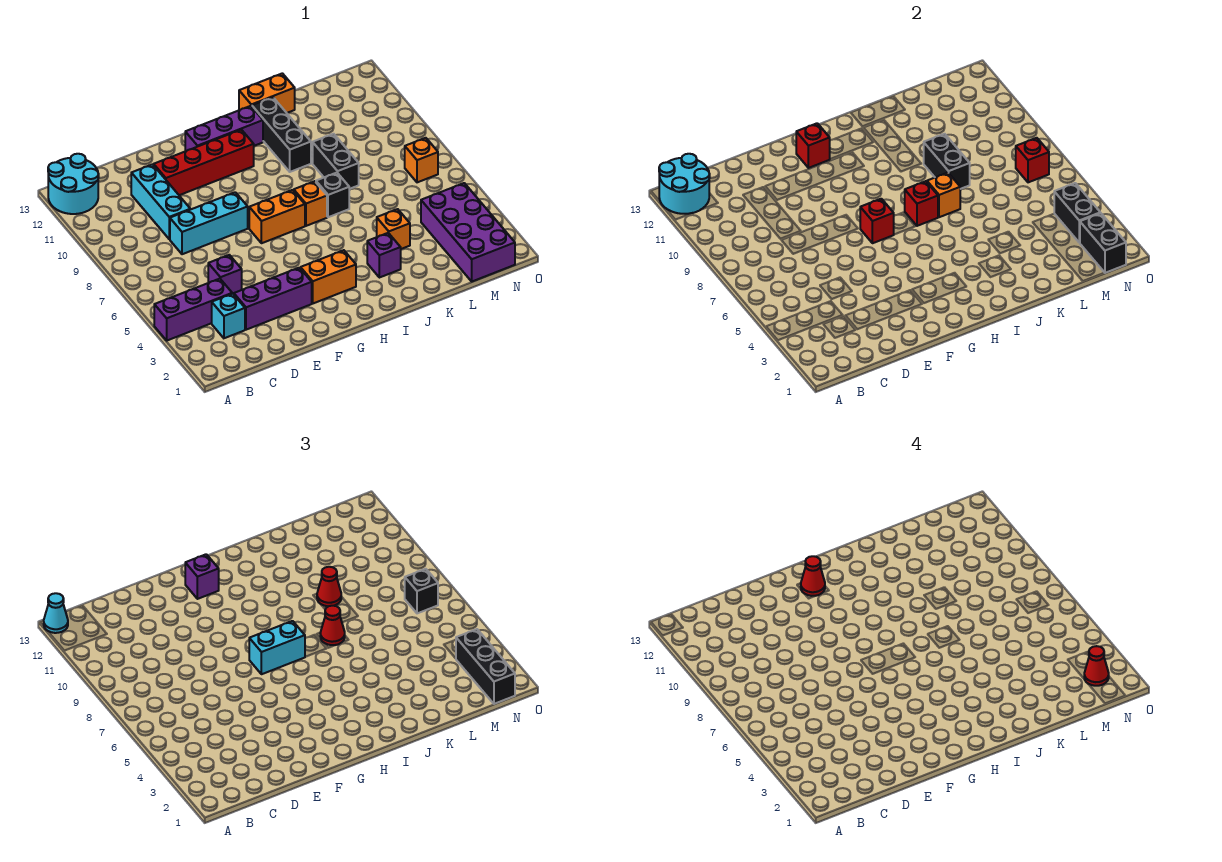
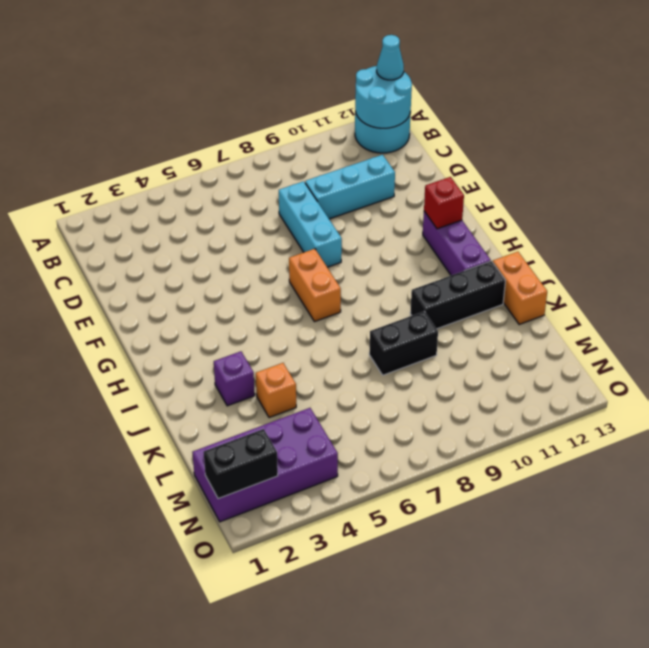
none -> purple brick A4:C4 level 1
none -> cyan brick C3 level 1
none -> purple brick D3:F3 level 1
none -> purple brick D5 level 1

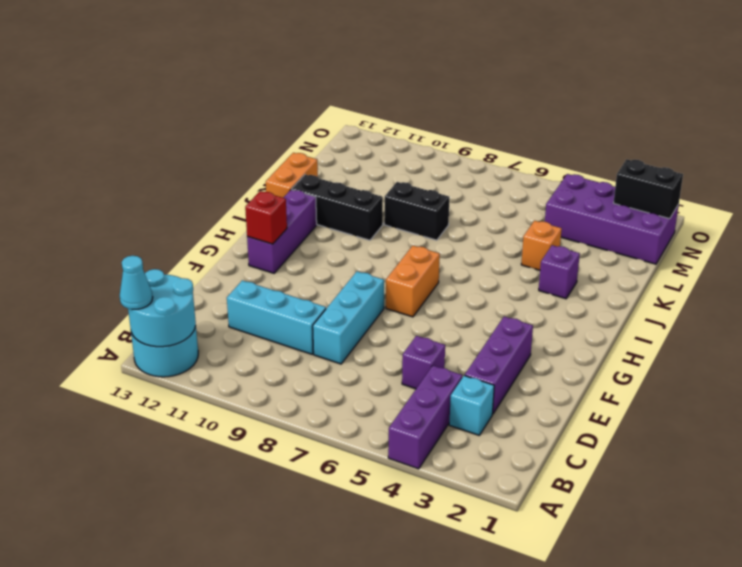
none -> red brick E11:H11 level 1
none -> orange brick G3:H3 level 1
none -> orange brick I7 level 1
none -> black brick J7 level 1

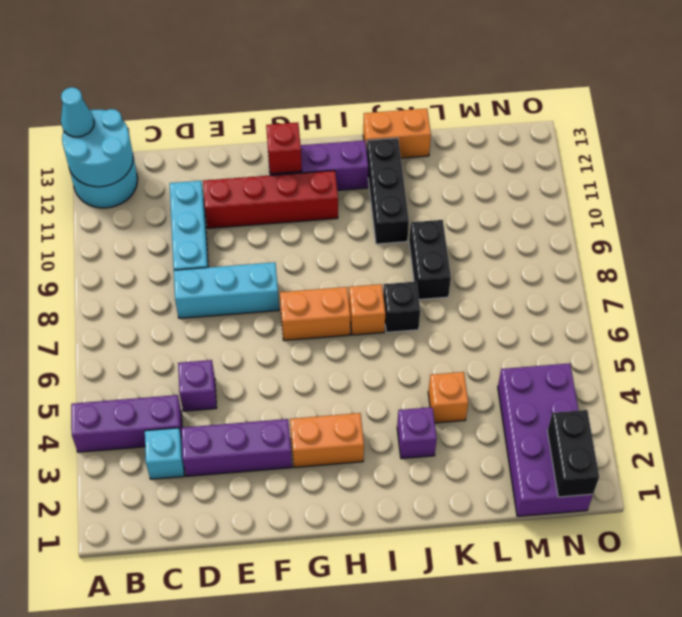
none -> orange brick N7 level 1
none -> red brick G7 level 2
none -> red brick I7 level 2
none -> orange brick J7 level 2

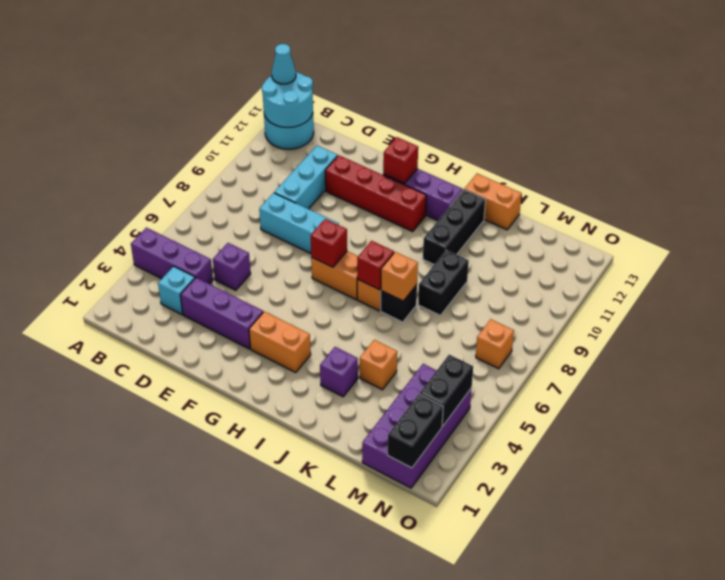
none -> black brick K8:K9 level 2
none -> red brick N7 level 2
none -> cyan brick G7:H7 level 3
none -> purple brick G12 level 3

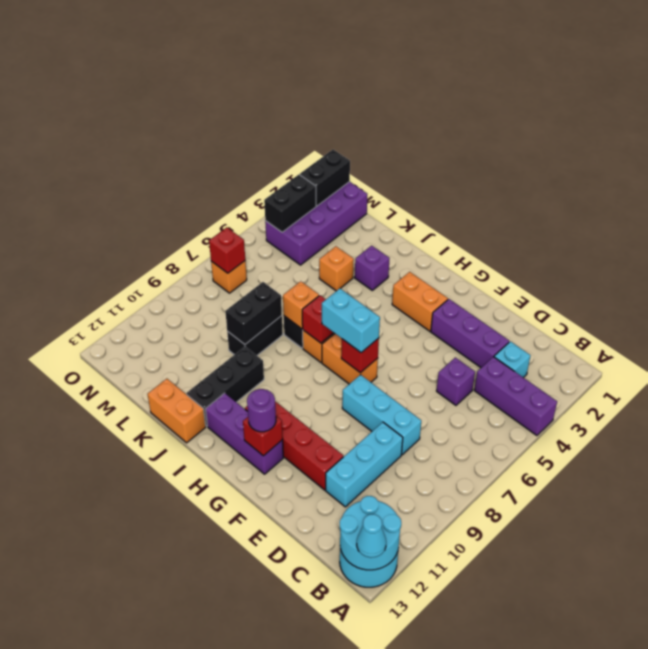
purple round brick G12 level 3 -> purple brick G12 level 3
none -> red cone J7 level 3
none -> red cone K9 level 3
none -> black brick N1:N3 level 3
none -> black brick N7 level 3

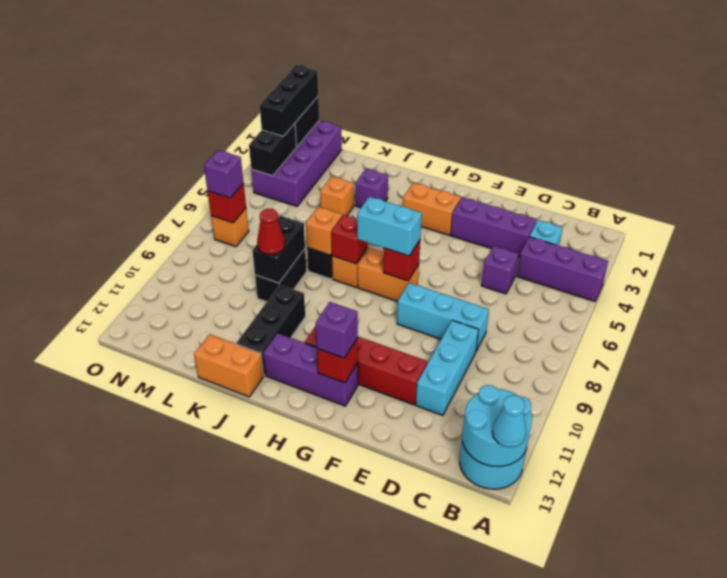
purple brick N7 level 3 -> black brick N7 level 3
none -> red cone J7 level 3
none -> red cone G12 level 4
none -> red cone N2 level 4

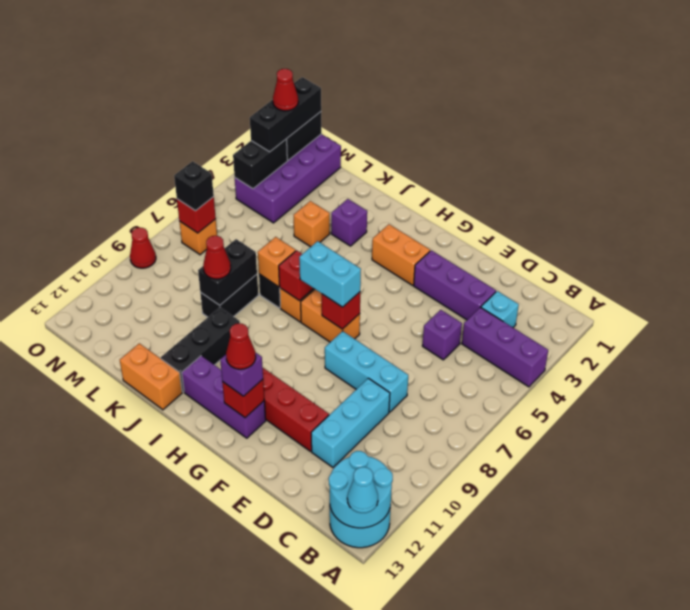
red cone O9 level 1 -> red cone J7 level 3

